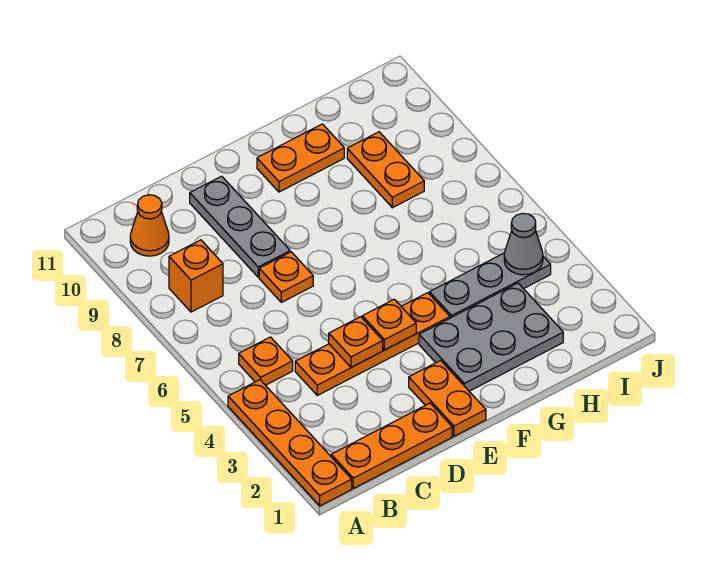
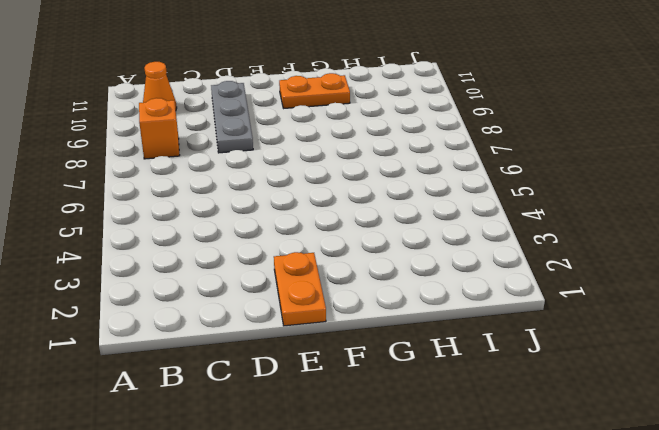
none -> orange plate A1:A4 level 1
none -> orange plate B1:D1 level 1
none -> orange plate B5 level 1

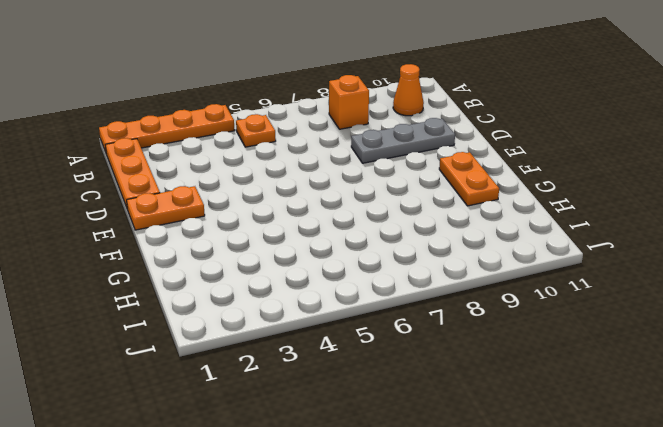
none -> orange plate C4:F4 level 1
none -> orange plate D7 level 1
none -> grey plate F2:H3 level 1

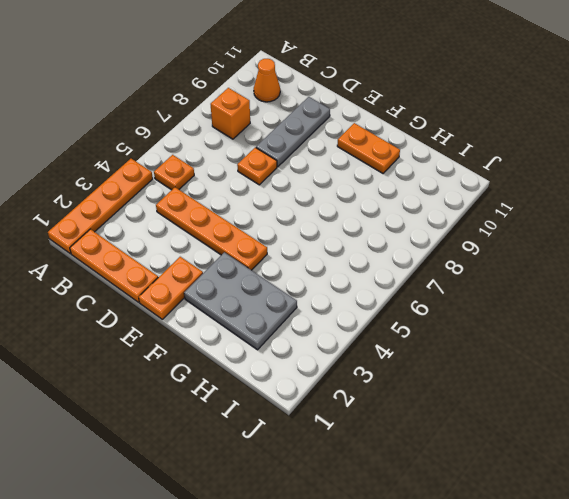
none -> grey plate G4:I4 level 1
none -> orange plate H8:H9 level 1
none -> orange plate D4 level 2

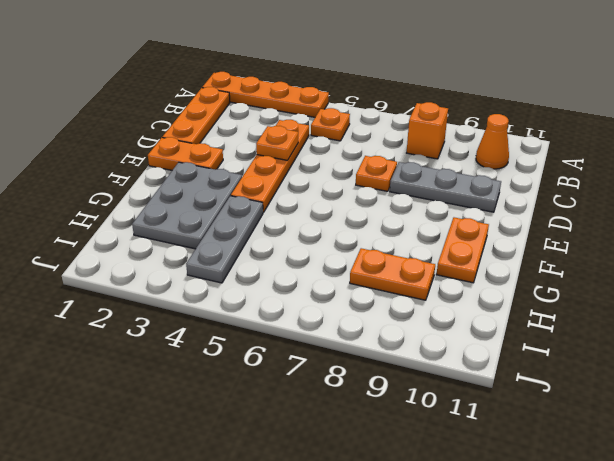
none -> orange plate E4 level 2
none -> grey cone I4 level 2

